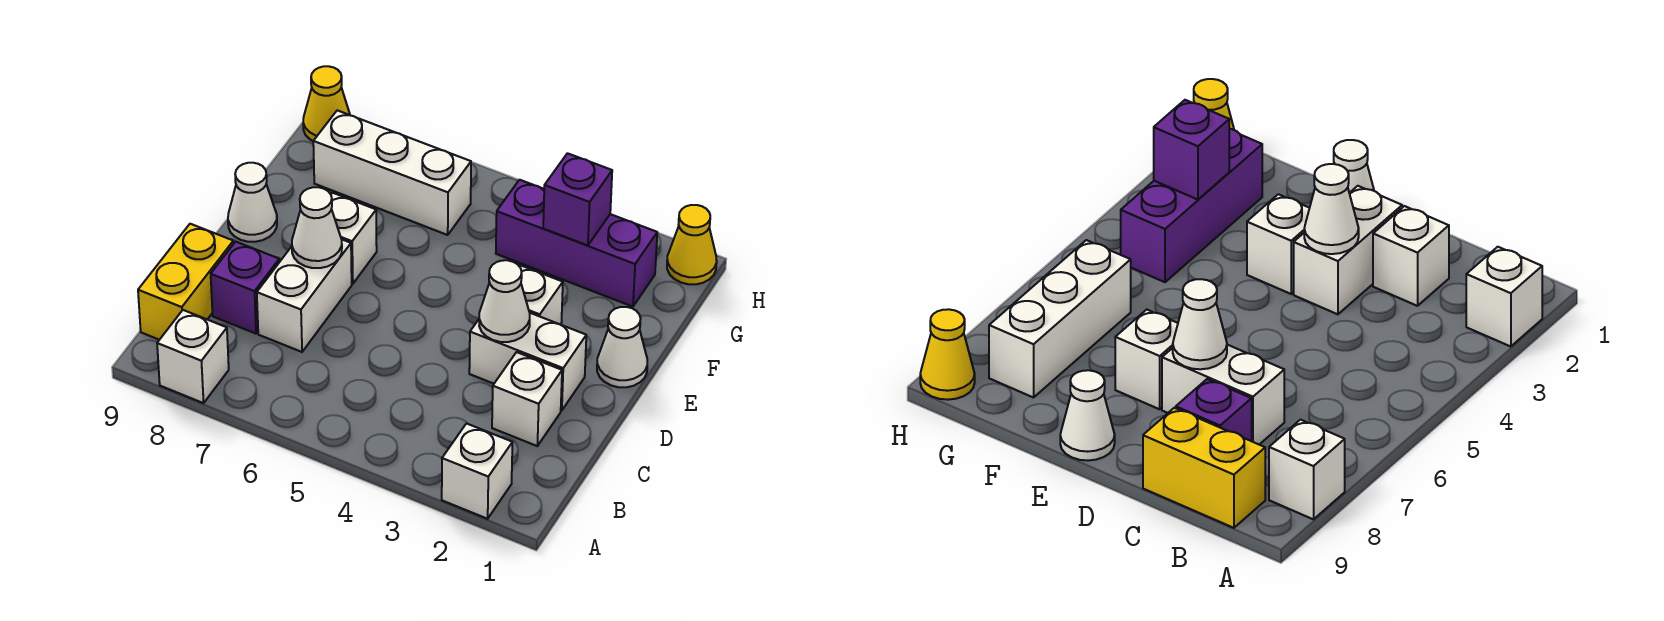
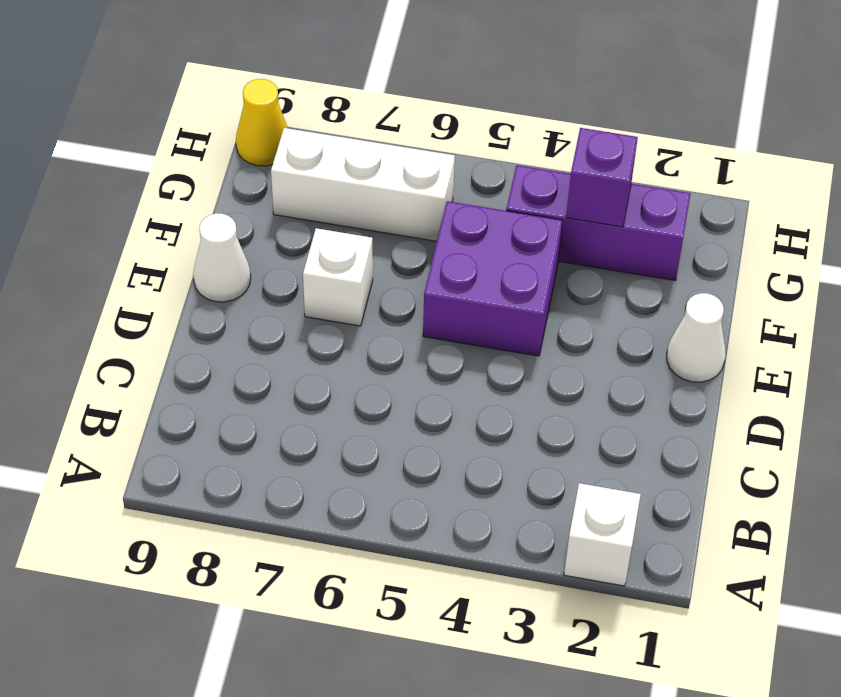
purple brick E4:F5 level 1 -> none
none -> white brick A8 level 1
none -> yellow brick B9:C9 level 1
none -> white brick C2 level 1

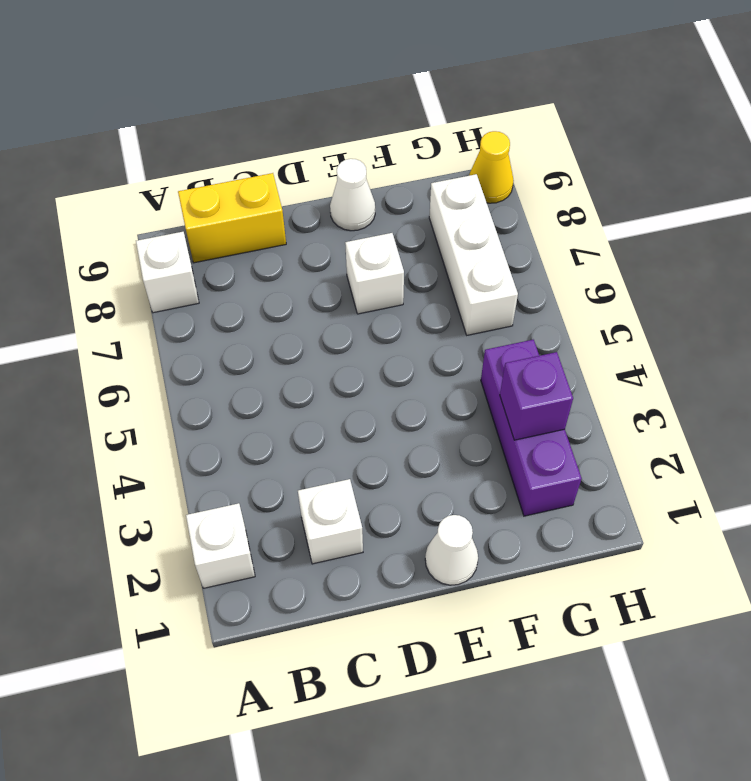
none -> white brick C7:D7 level 1
none -> purple brick C8 level 1
none -> white brick D2:D3 level 1

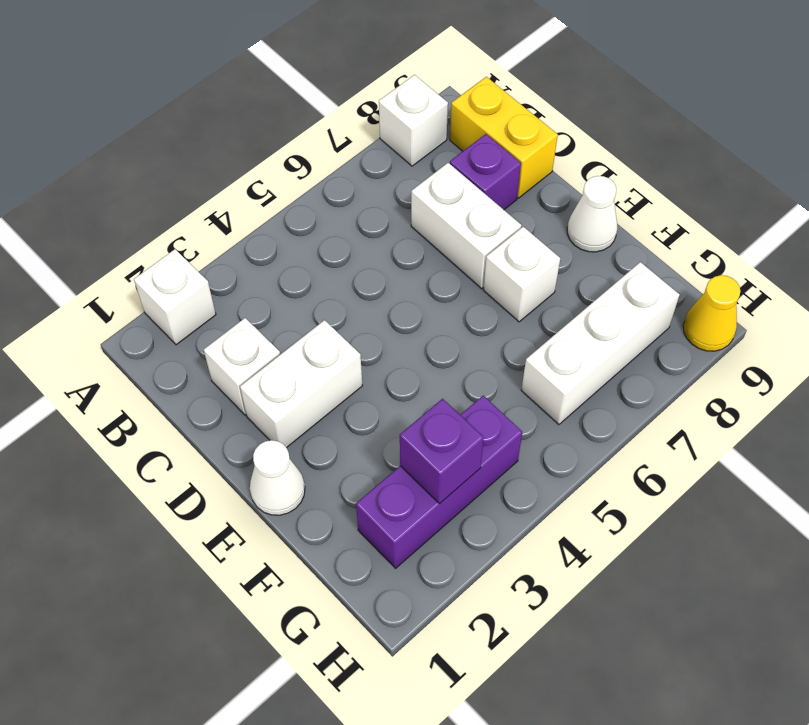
none -> white brick E3 level 1
none -> yellow cone H1 level 1
none -> white cone D3 level 2

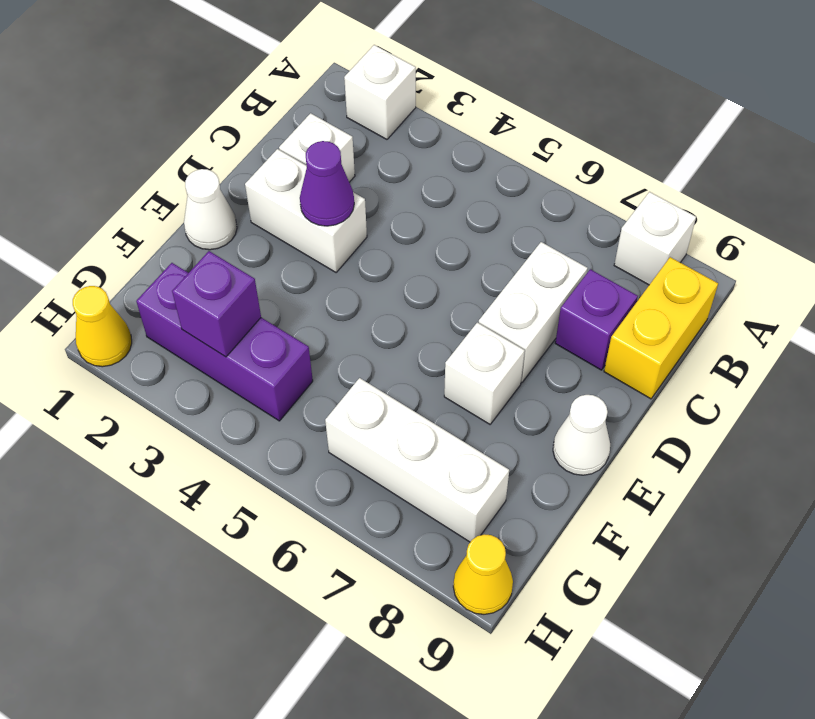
purple cone D3 level 2 -> white cone D3 level 2
none -> white brick E3 level 1
none -> white cone D7 level 2

